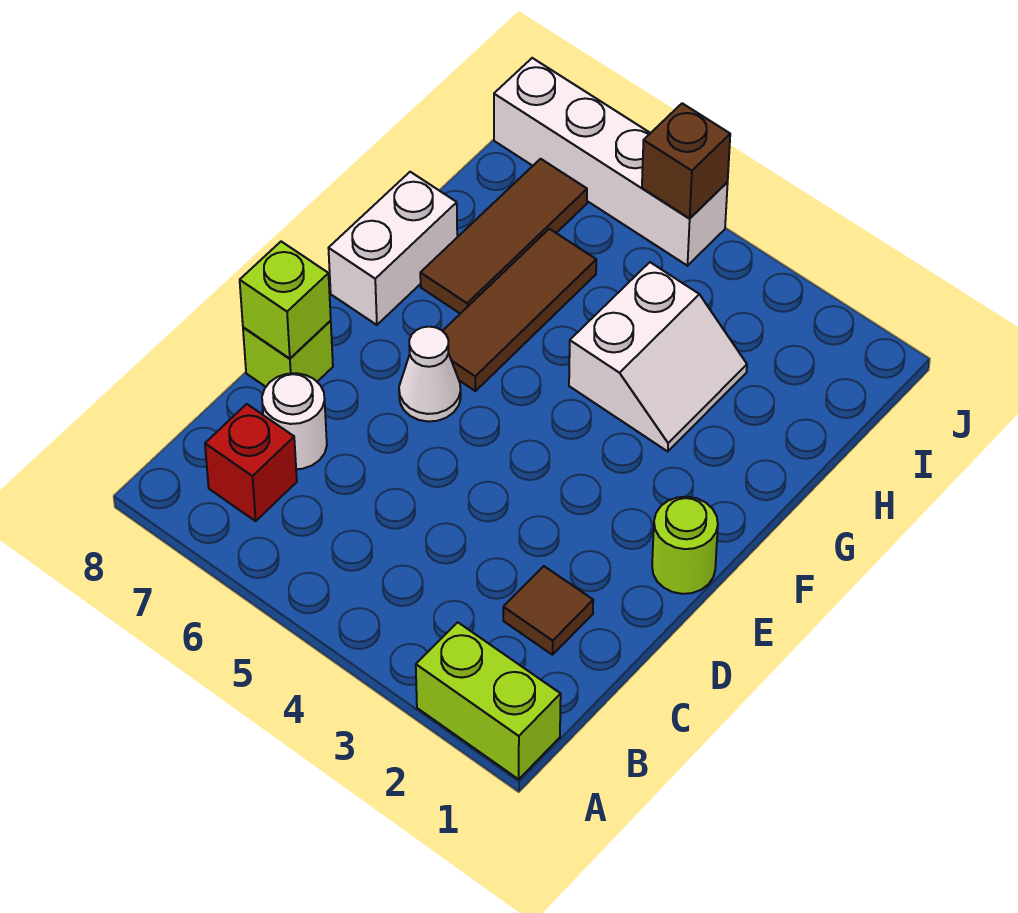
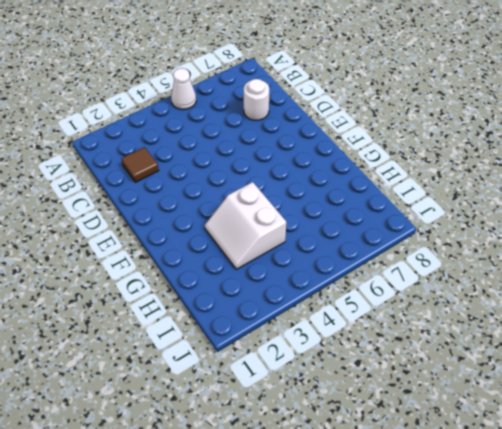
white cone A5 level 1 -> white cone E6 level 1
none -> lime brick A1:A2 level 1
none -> red brick B7 level 1
none -> lime brick D8 level 1

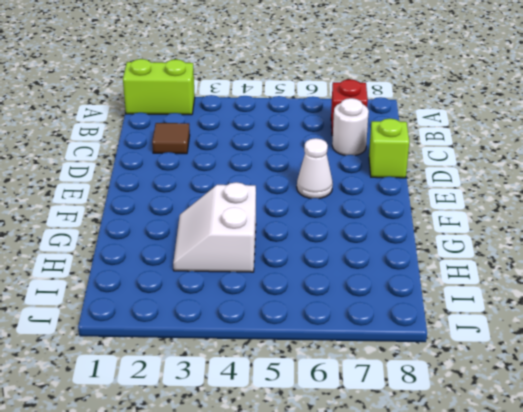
none -> lime round brick E1 level 1
none -> brown tile F6:H6 level 1
none -> white brick F8:G8 level 1

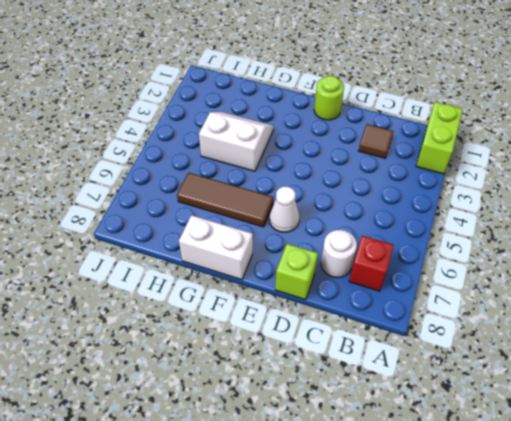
none -> brown tile G7:I7 level 1
none -> white brick J5:J8 level 1
none -> lime brick D8 level 2

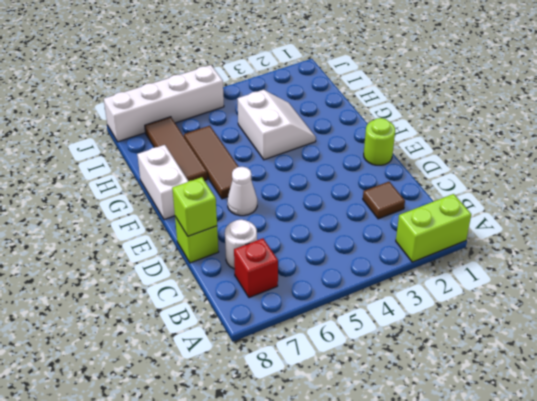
none -> brown brick J5 level 2

